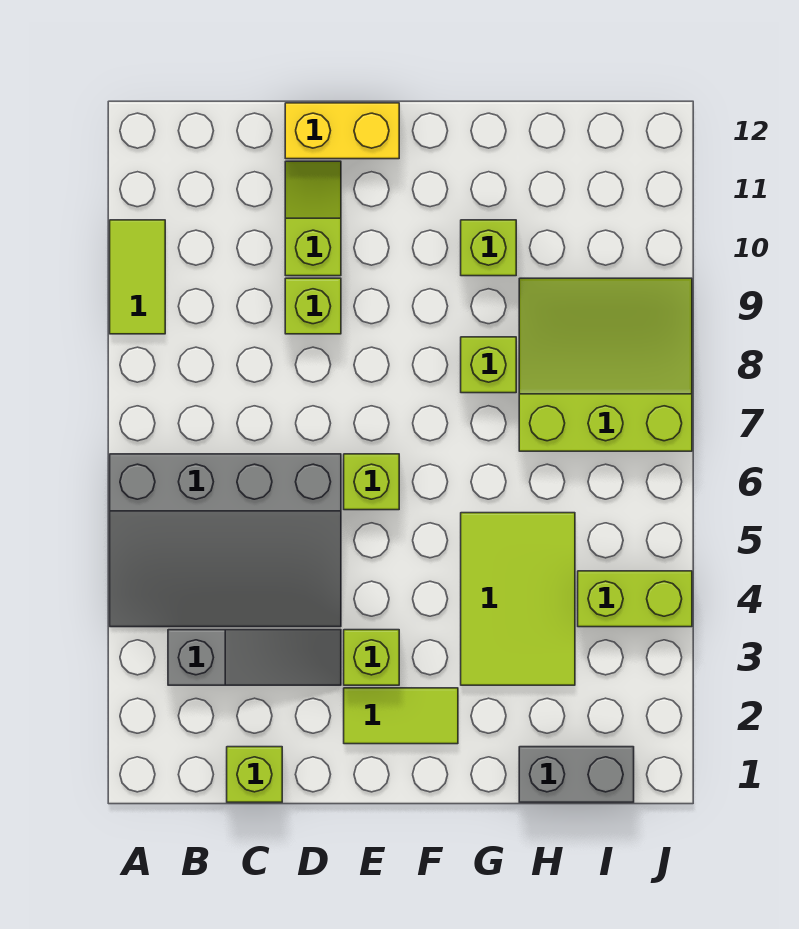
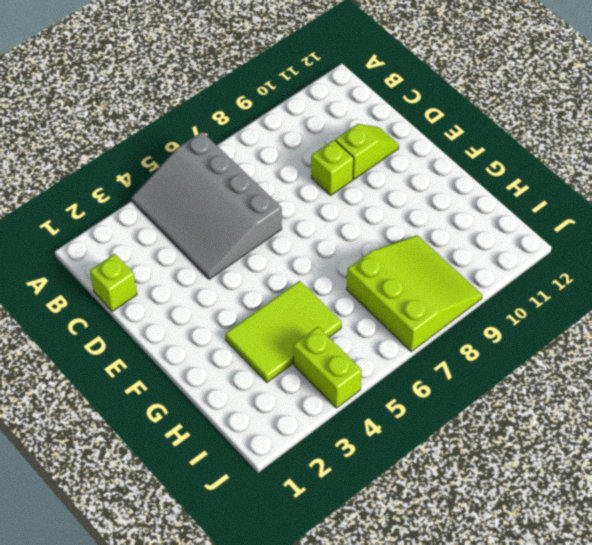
none -> lime tile A9:A10 level 1
none -> grey slope B3:D3 level 1 top B
none -> yellow brick D12:E12 level 1

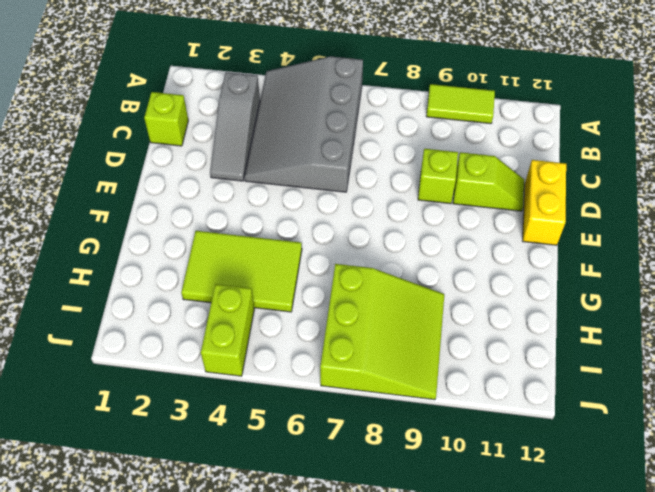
none -> lime tile E2:F2 level 1
none -> lime brick E3 level 1
none -> lime brick E6 level 1

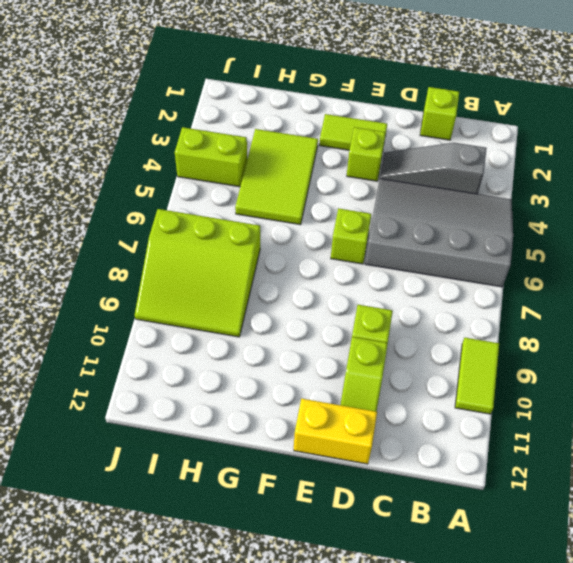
none -> lime brick G8 level 1
none -> lime brick G10 level 1
none -> grey brick H1:I1 level 1

